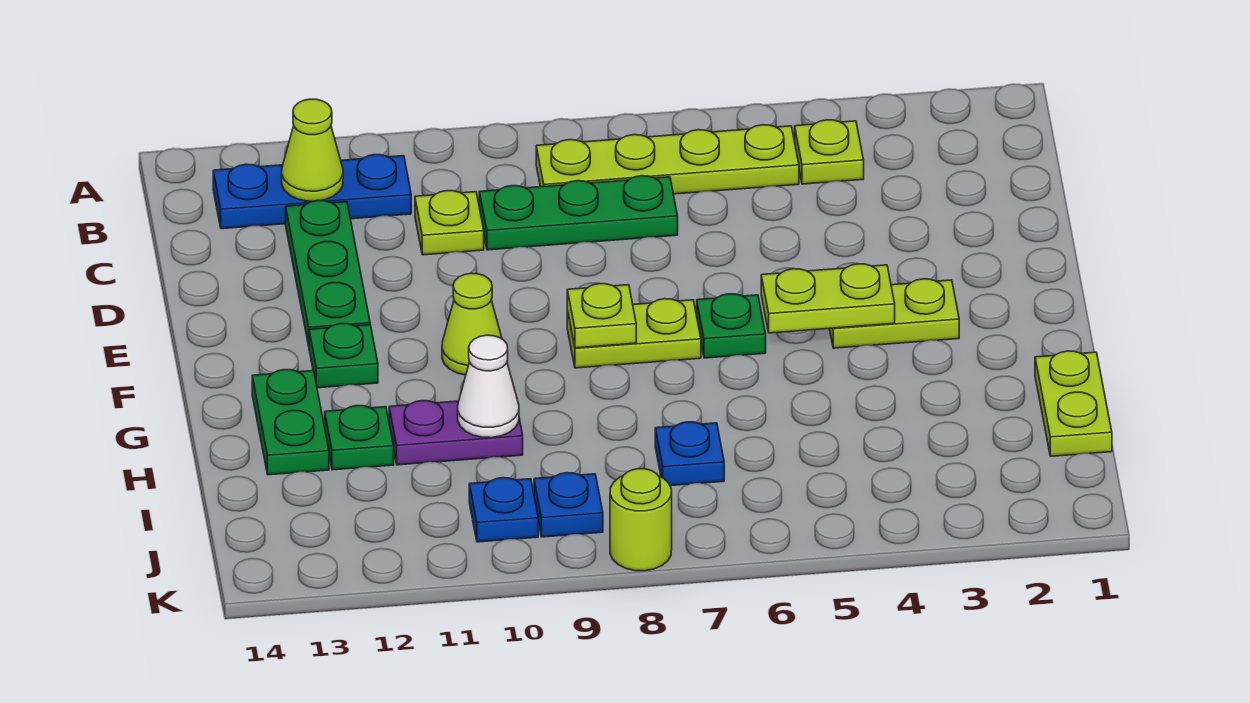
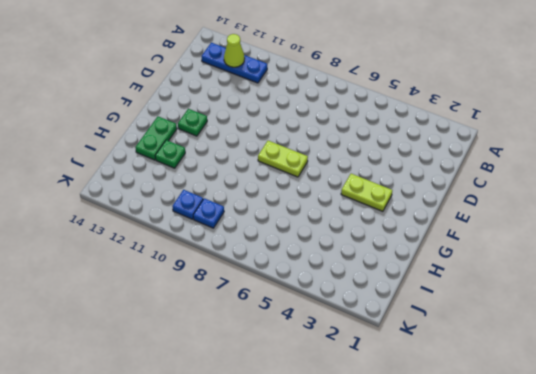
none -> lime plate B4 level 1
none -> lime plate B5:B8 level 1
none -> green plate C7:C9 level 1

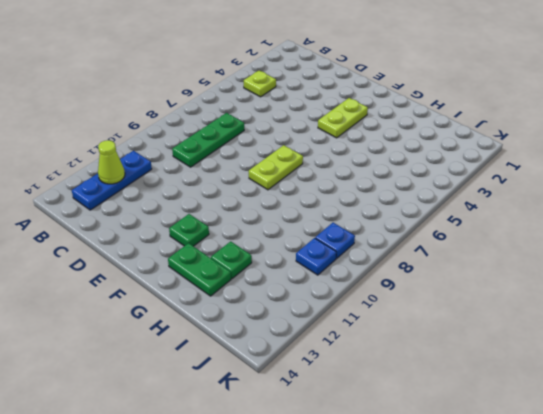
none -> lime plate B5:B8 level 1
none -> lime plate C10 level 1
none -> green plate C12:E12 level 1

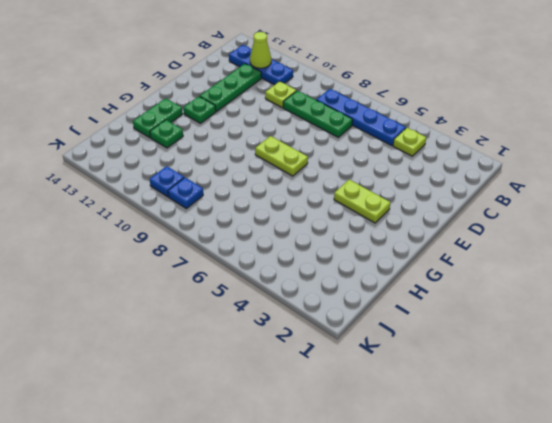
blue plate B5:B8 level 1 -> lime plate B5:B8 level 1
none -> green plate F6 level 1
none -> lime cone F10 level 1
none -> lime plate H1:I1 level 1

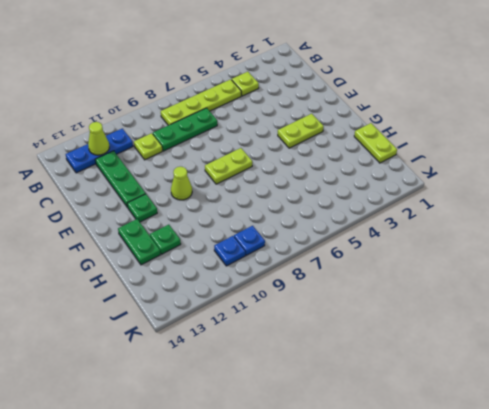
none -> green plate F6 level 1
none -> purple plate H10:H11 level 1
none -> blue plate I7 level 1

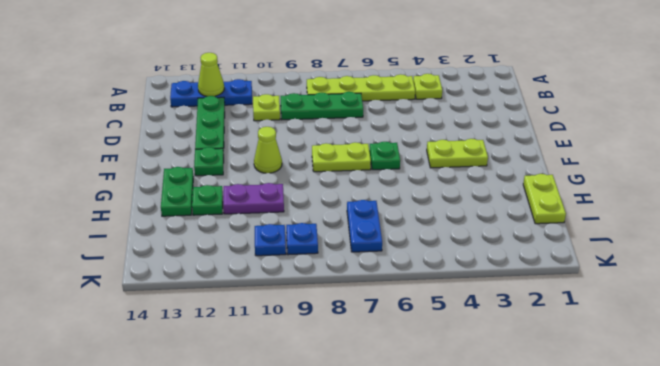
blue plate I7:J7 level 1 -> blue plate I7 level 1
none -> lime round brick K8 level 1
none -> lime plate F4:F5 level 2
none -> lime plate F8 level 2

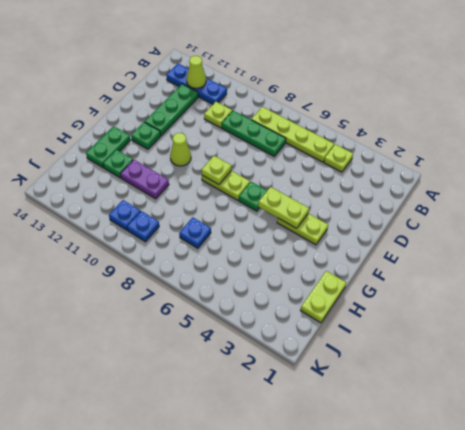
none -> lime round brick K8 level 1
none -> white cone H10 level 2

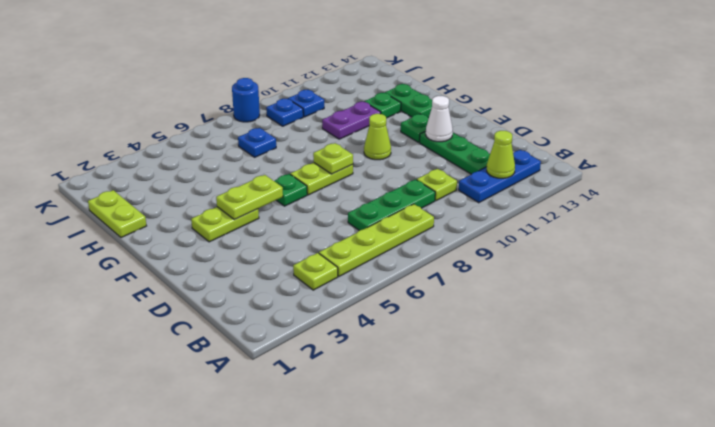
white cone E12 level 2 -> white cone H10 level 2
blue round brick K8 level 1 -> lime round brick K8 level 1

